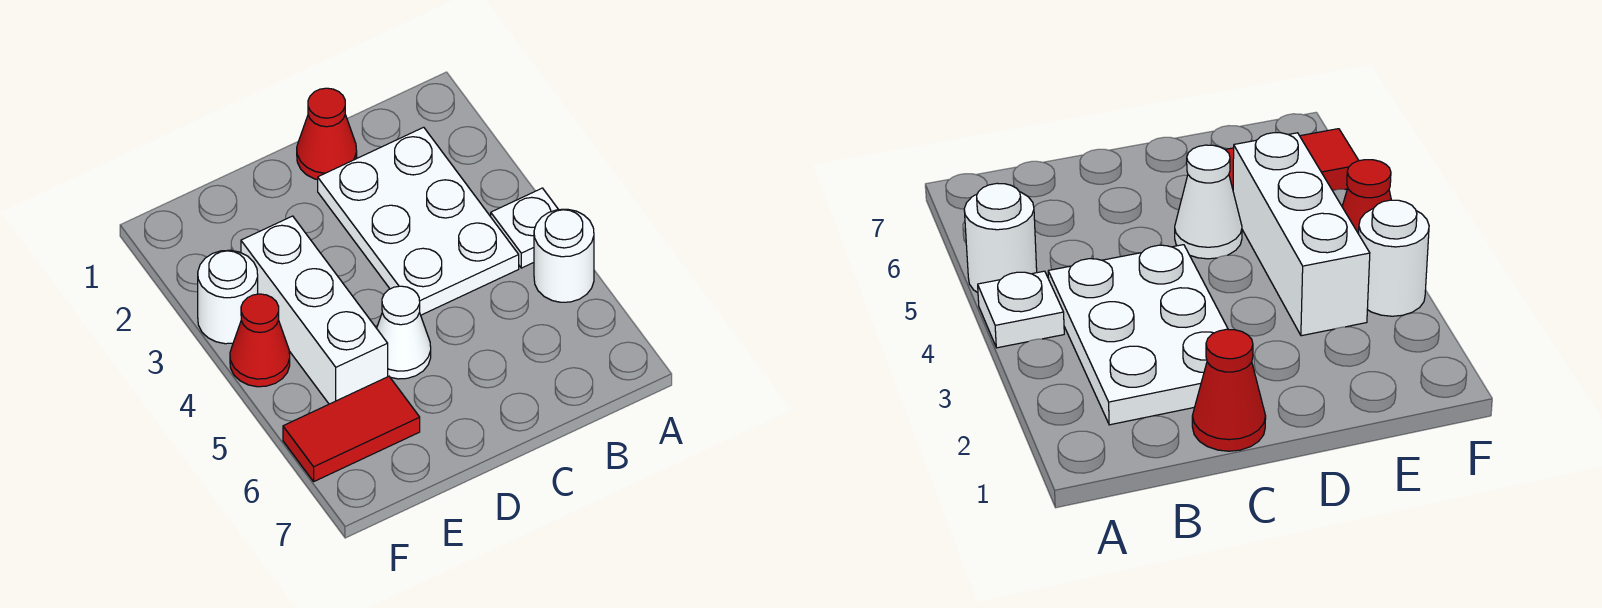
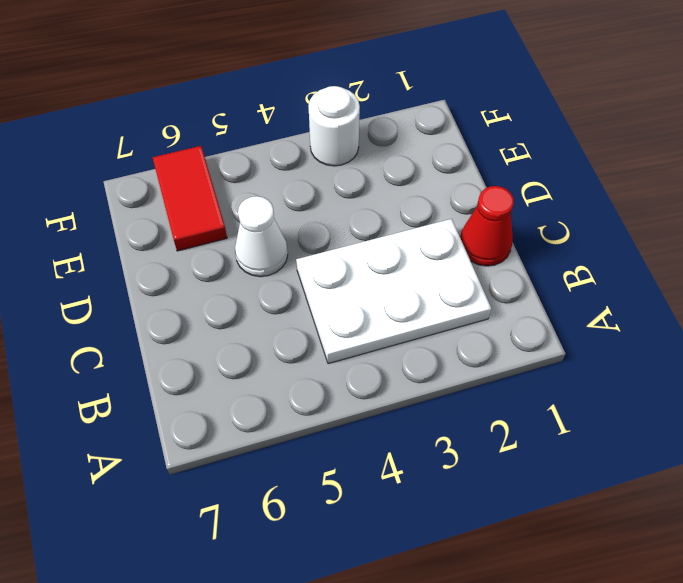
none -> white plate A4 level 1
none -> white round brick A5 level 1

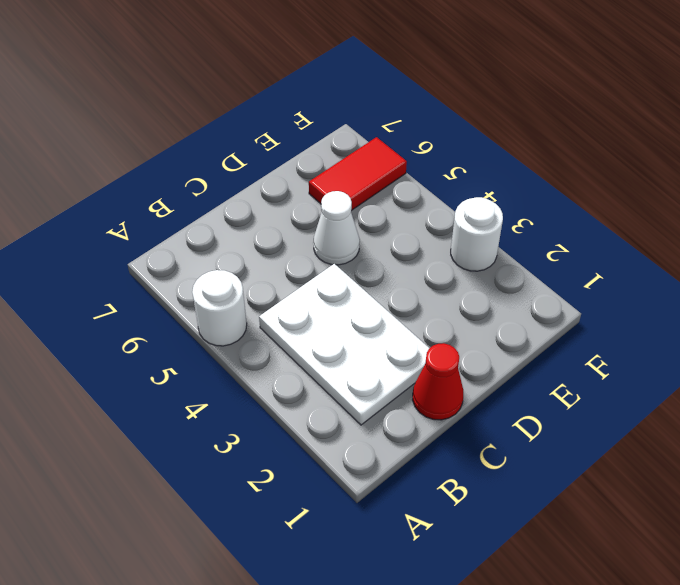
none -> white plate A4 level 1
none -> white brick E3:E5 level 1

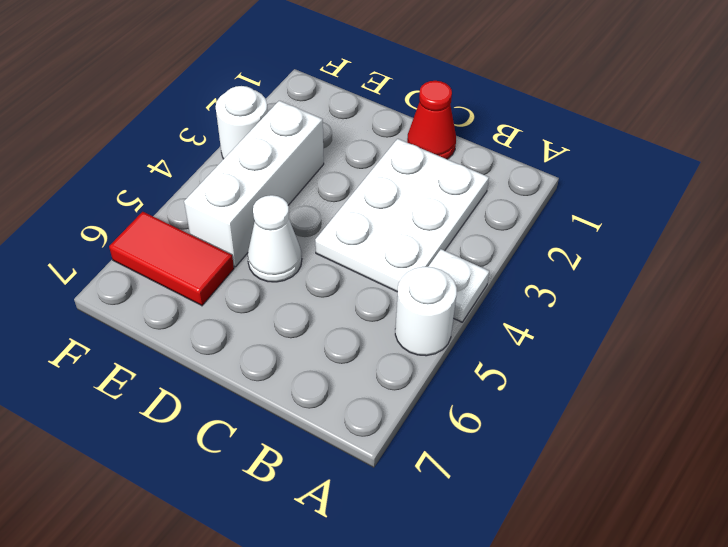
none -> red cone F4 level 1

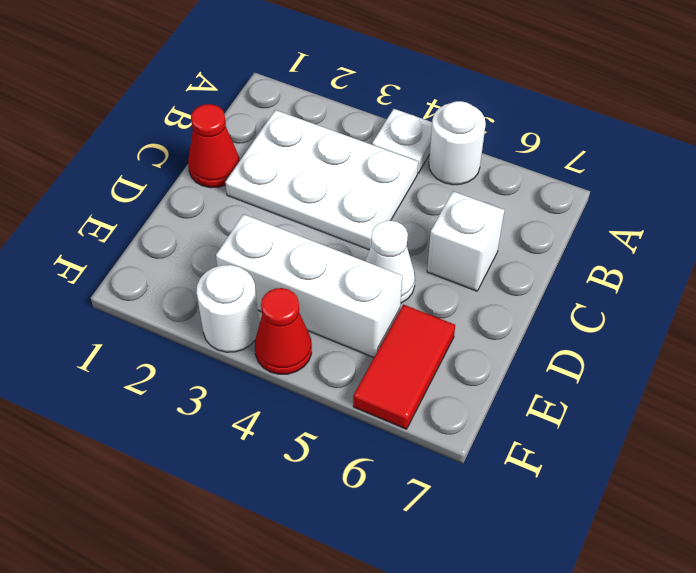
white brick C6 level 1 -> none

